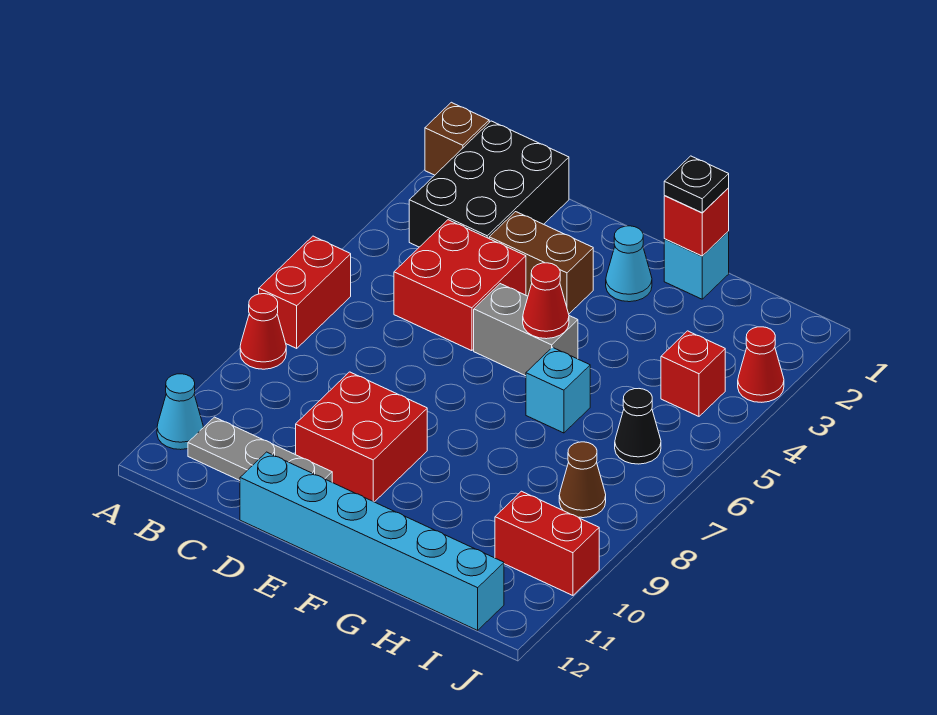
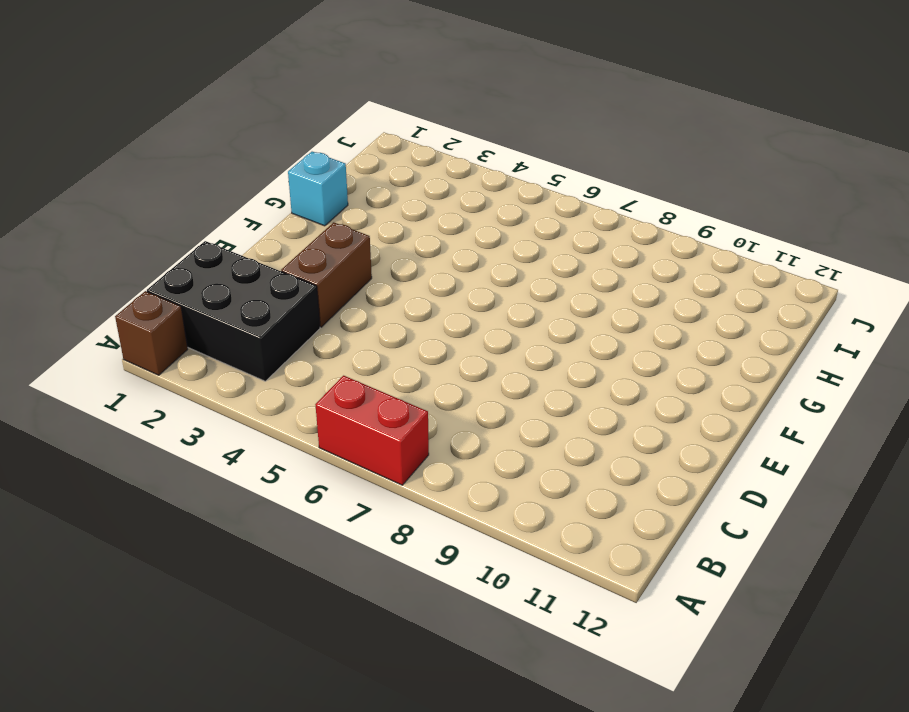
none -> red cone A8 level 1
none -> cyan cone A11 level 1
none -> grey plate B11:D11 level 1

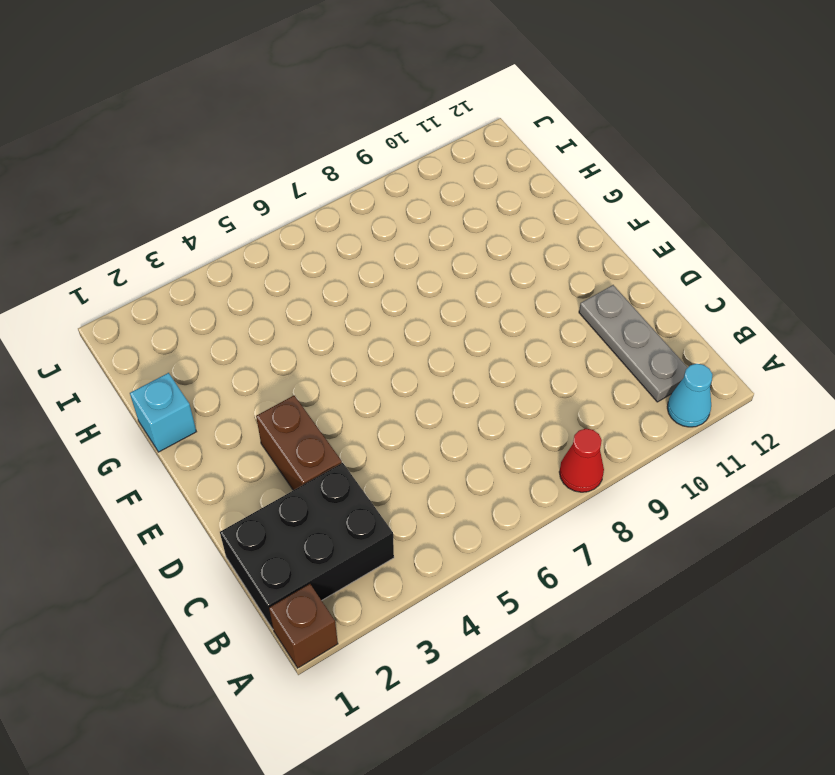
none -> red brick A6:A7 level 1
none -> red brick C4:D5 level 1
none -> red brick D9:E10 level 1

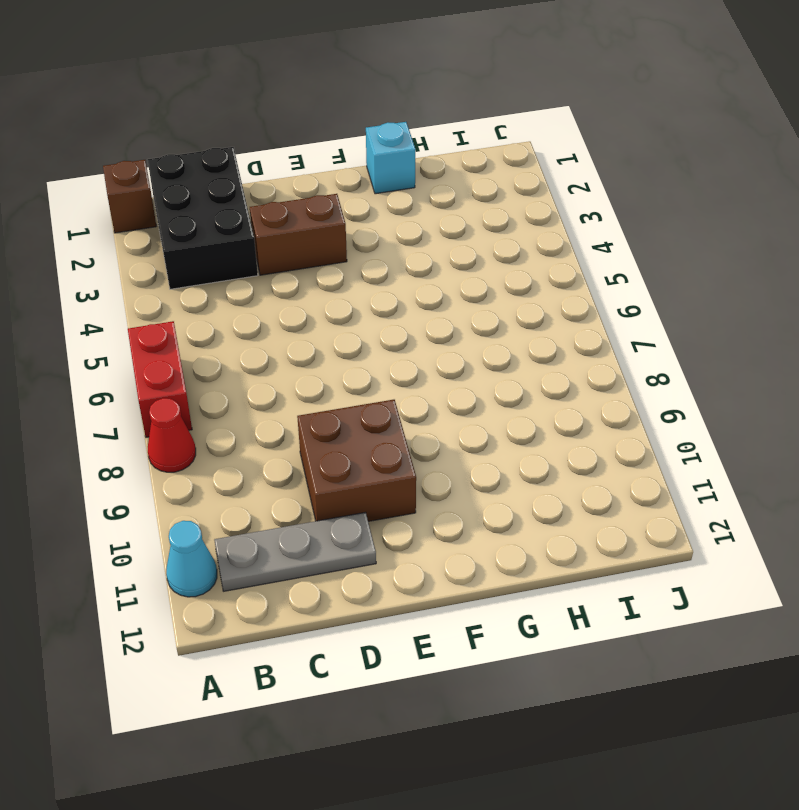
brown brick D9:E10 level 1 -> red brick D9:E10 level 1
none -> red brick C4:D5 level 1
none -> cyan brick D12:I12 level 1
none -> grey brick E5:F5 level 1

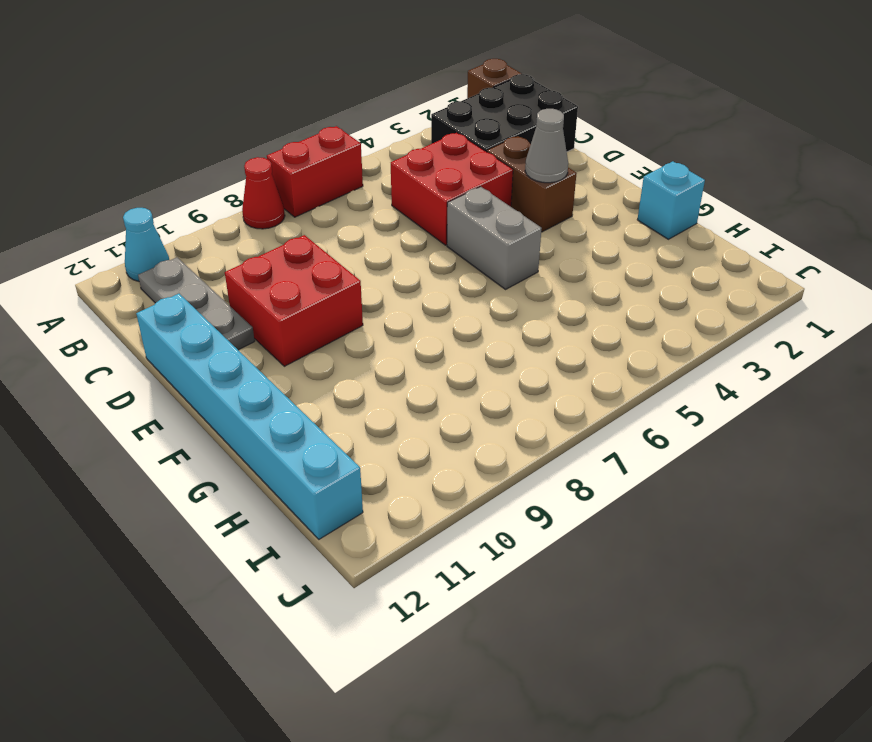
grey cone E3 level 2 -> none
none -> cyan cone F2 level 1
none -> cyan brick G6 level 1
none -> red brick I4 level 1

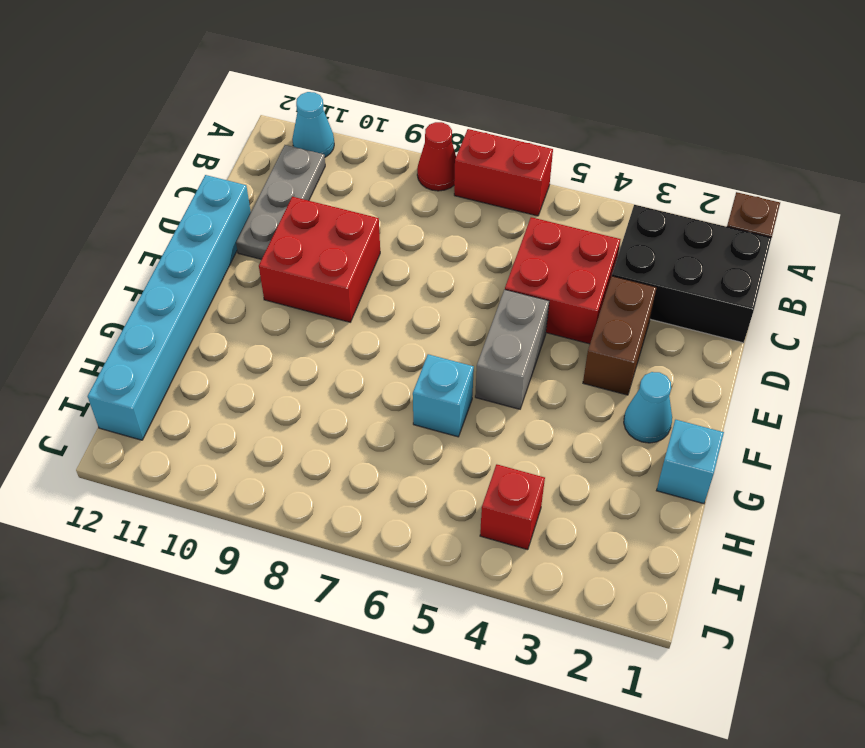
none -> black cone I6 level 1
none -> brown cone I8 level 1
none -> red brick I10:J10 level 1

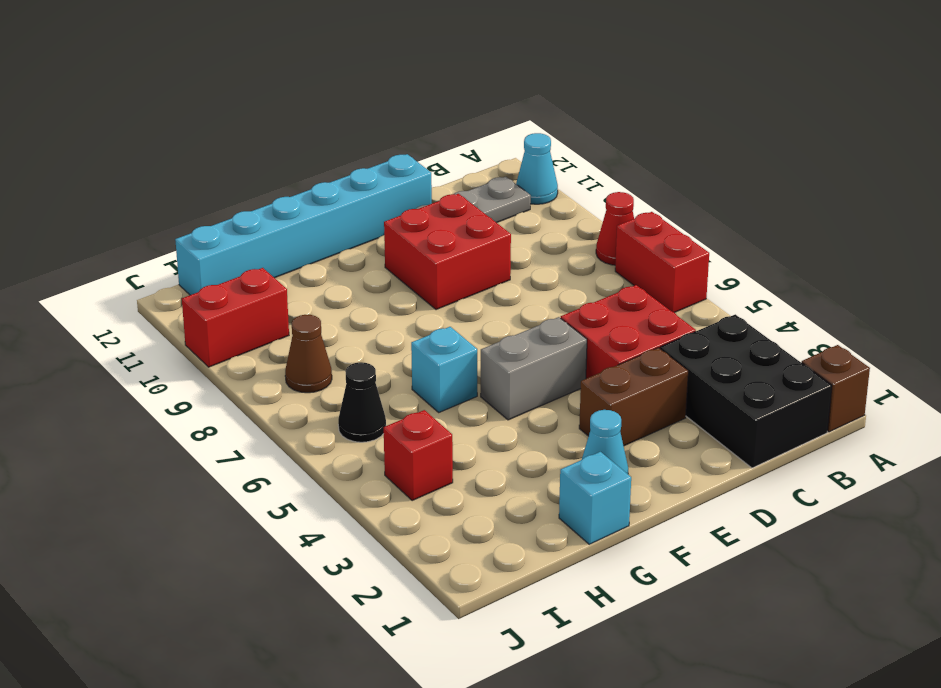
none -> red cone J3 level 1
none -> red cone F5 level 2
none -> red brick G1 level 2

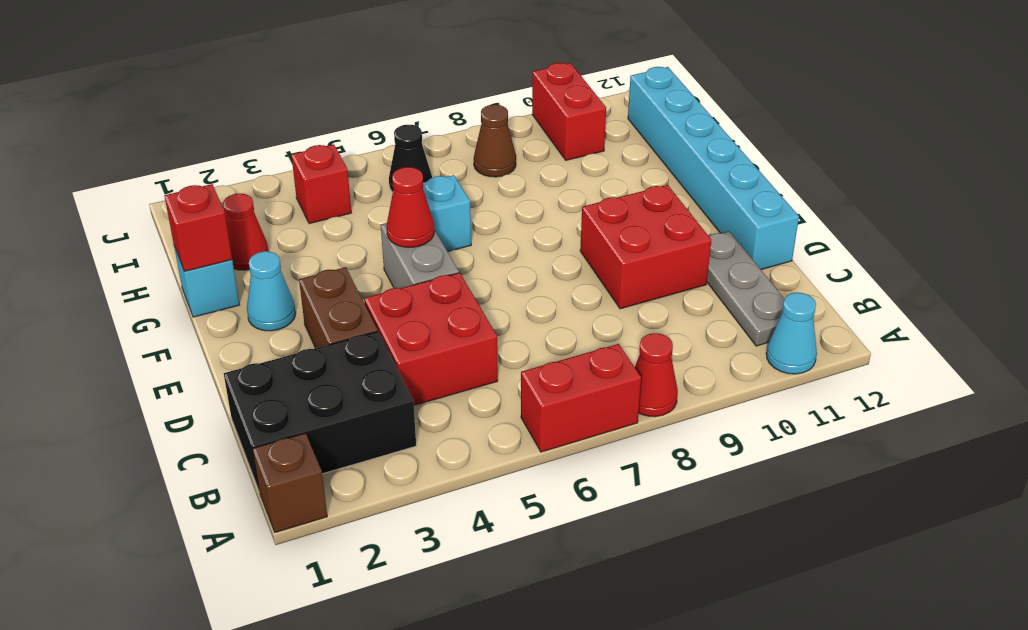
red cone H2 level 1 -> red cone J3 level 1
none -> black plate G1 level 3

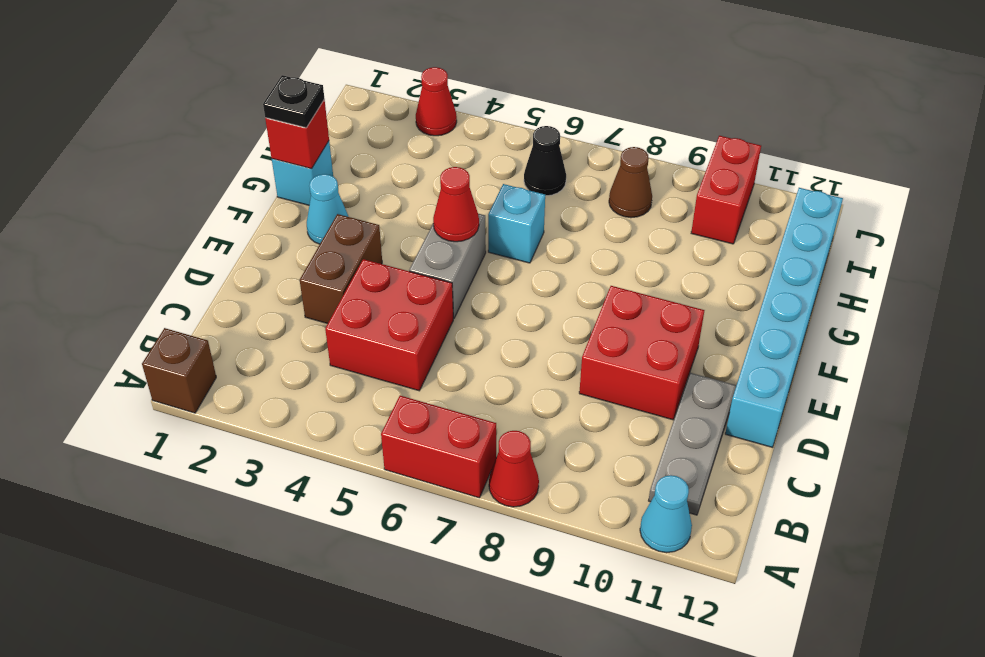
none -> black brick B1:C3 level 1
none -> red brick I4 level 1

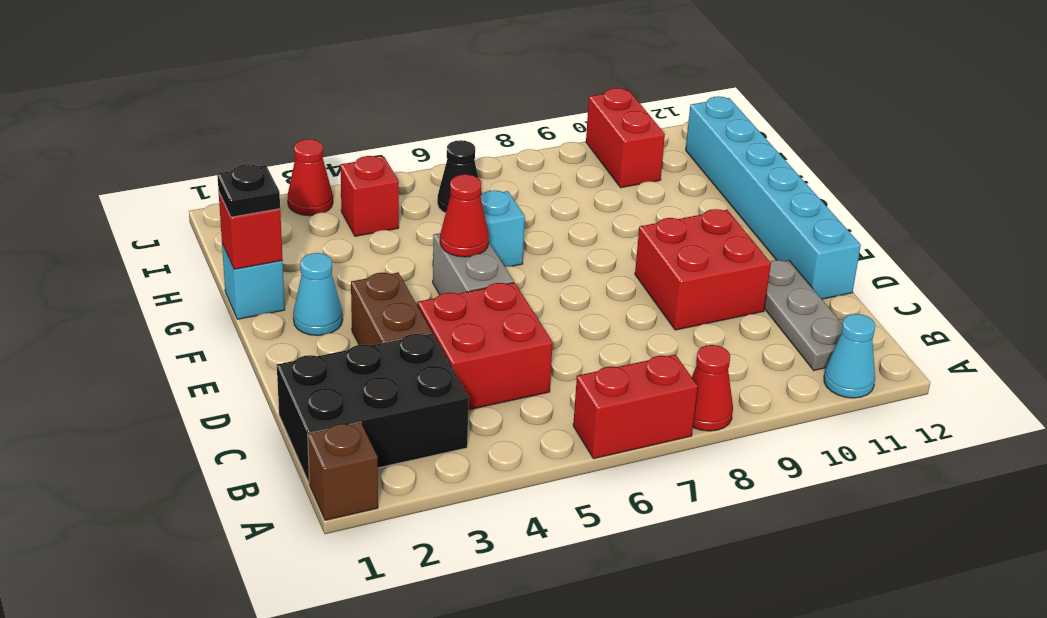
none -> brown cone I8 level 1

